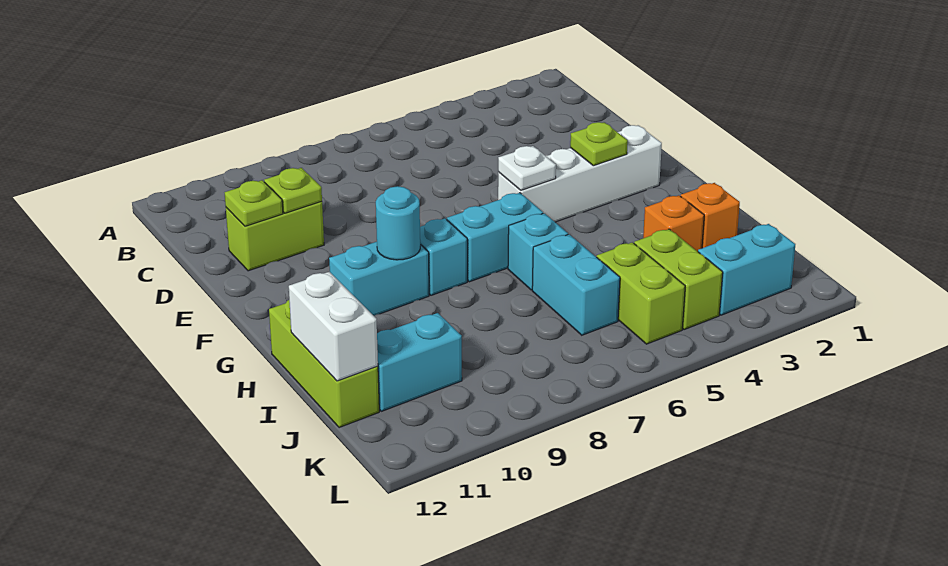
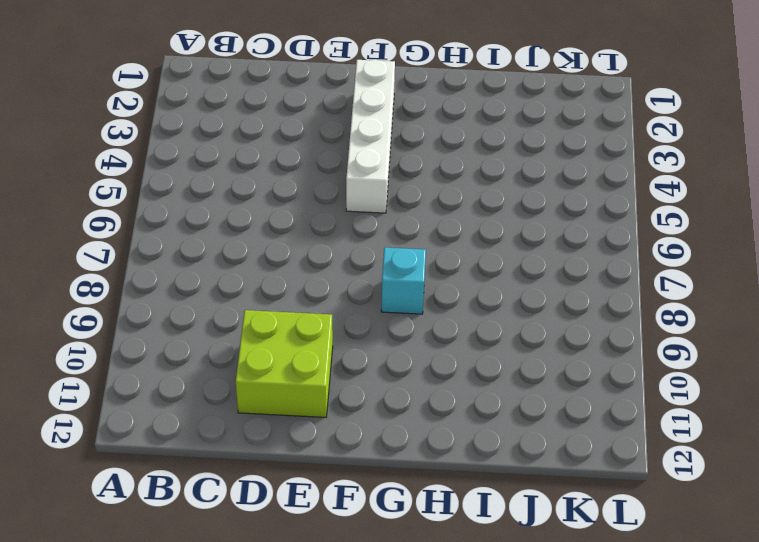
lime brick D10:E11 level 1 -> lime brick D10:D11 level 1
none -> cyan brick G6:G7 level 1
none -> cyan brick G9:G10 level 1
none -> cyan brick H6 level 1

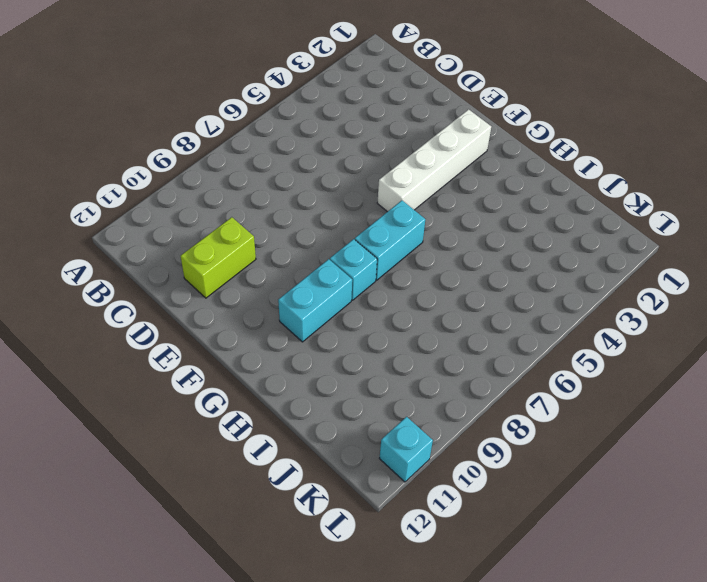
cyan brick L11 level 1 -> cyan brick H6 level 1
none -> lime brick H12:J12 level 1
none -> orange brick I2 level 1
none -> orange brick I3 level 1

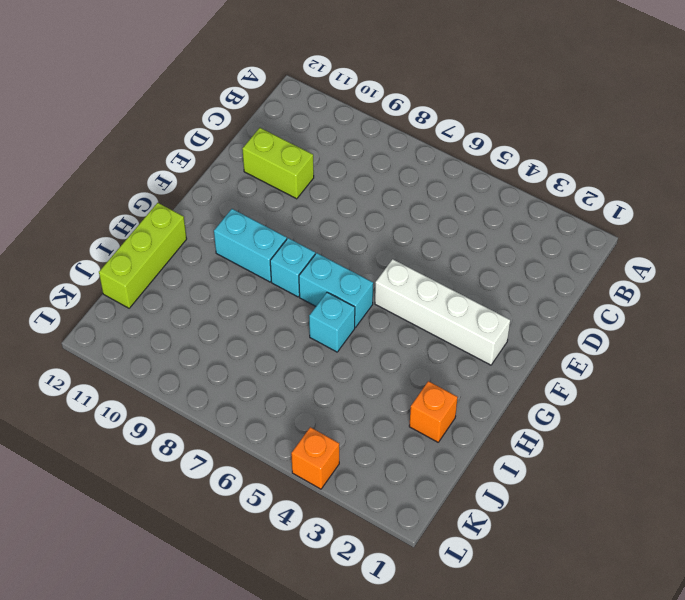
orange brick L4 level 1 -> orange brick I3 level 1
none -> cyan brick I6:J6 level 1
none -> lime brick J4:K4 level 1
none -> lime brick J5:K5 level 1

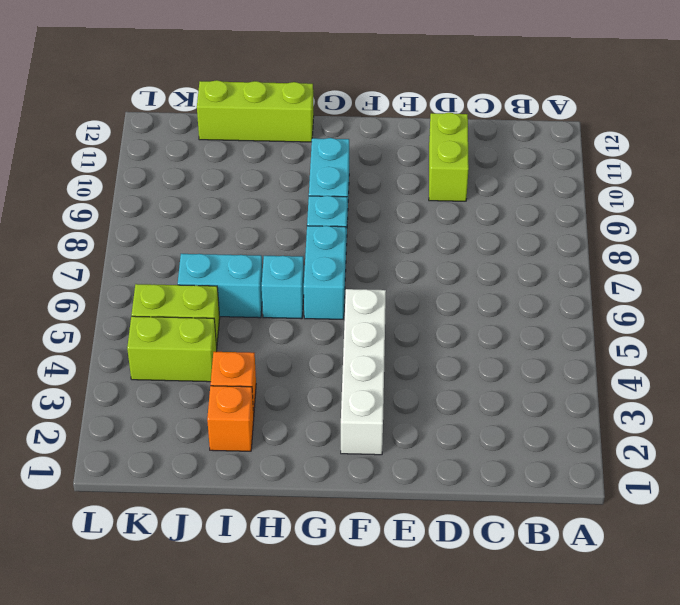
none -> cyan brick J10:J11 level 1
none -> cyan brick K2:K3 level 1
none -> lime plate D10 level 2

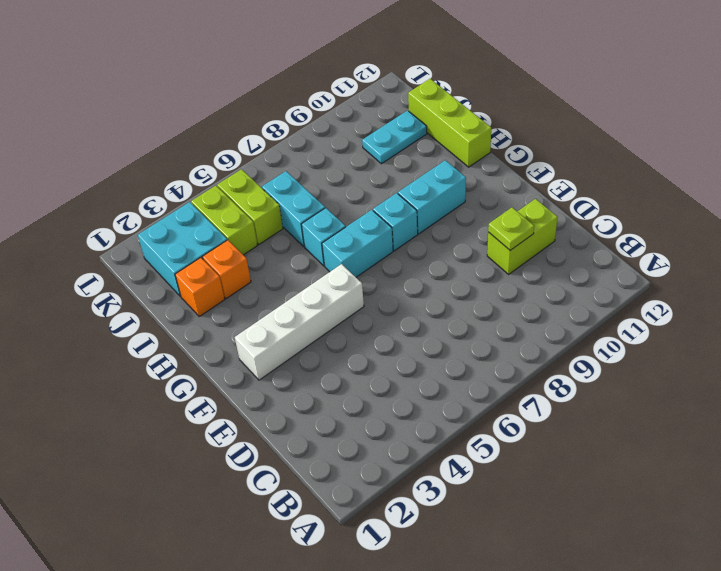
cyan brick J2:K3 level 1 -> cyan brick K2:K3 level 1
cyan plate J10:J11 level 1 -> cyan brick J10:J11 level 1
none -> lime plate D11 level 2
none -> lime plate F3 level 2
none -> white plate F5 level 2

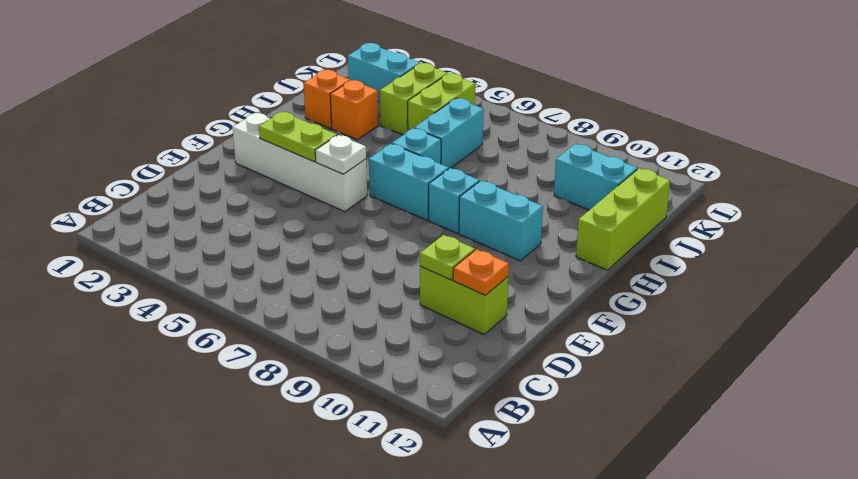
orange plate D11 level 2 -> lime plate D11 level 2
lime plate F3:F4 level 2 -> lime plate F3 level 2
none -> cyan round brick G9 level 2
none -> white brick I12:J12 level 2

